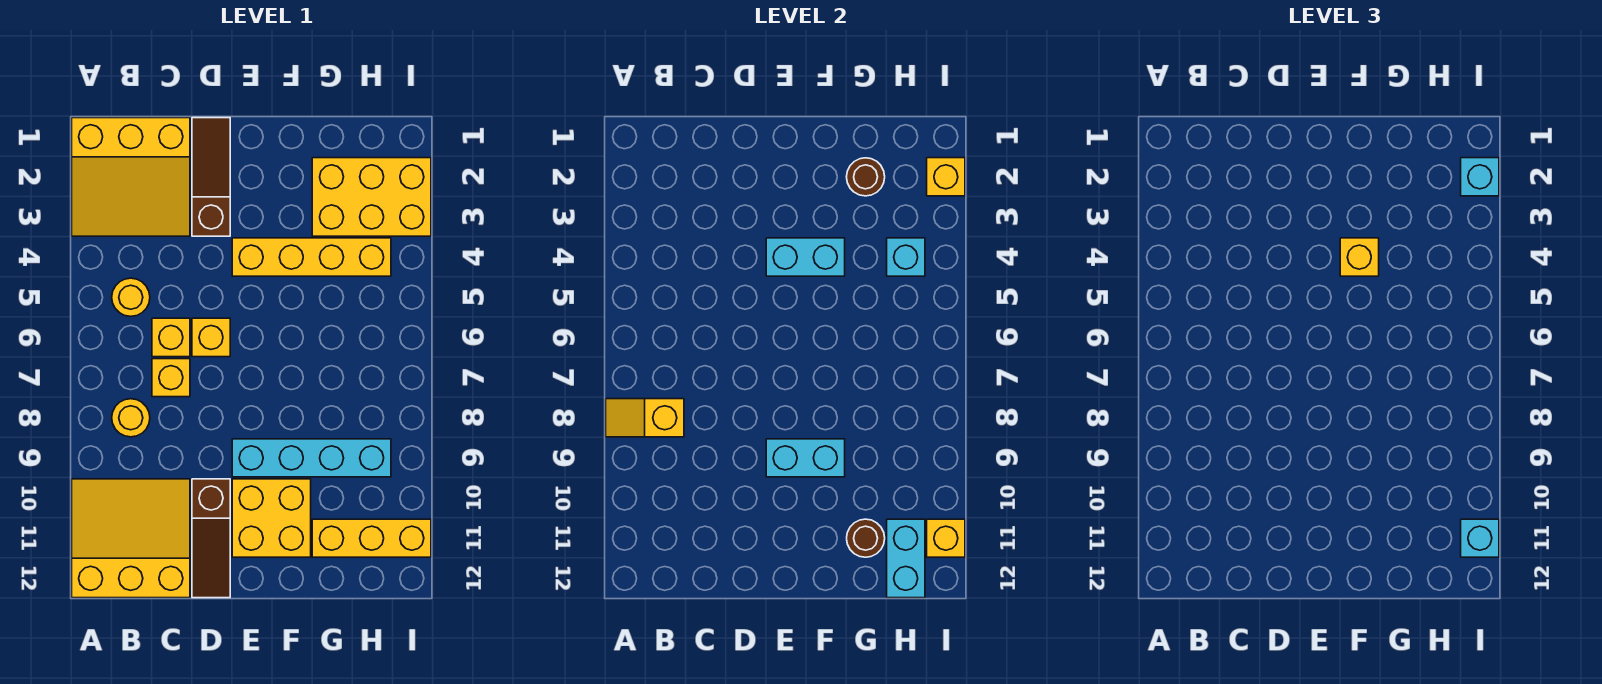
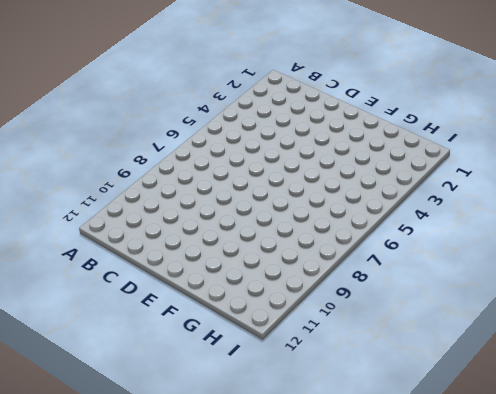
none -> yellow slope A1:C3 level 1 top 1
none -> yellow slope A10:C12 level 1 top 12
none -> yellow round brick B5 level 1

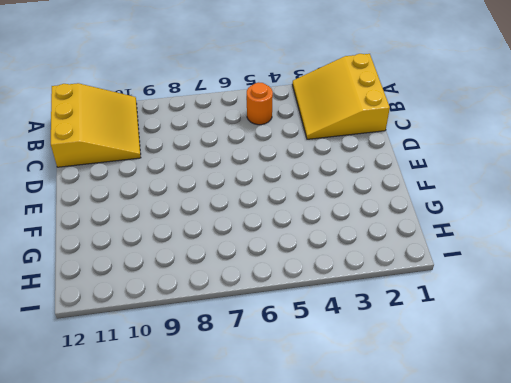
orange round brick B5 level 1 -> yellow round brick B5 level 1
none -> yellow round brick B8 level 1
none -> yellow brick C6 level 1
none -> yellow brick C7 level 1

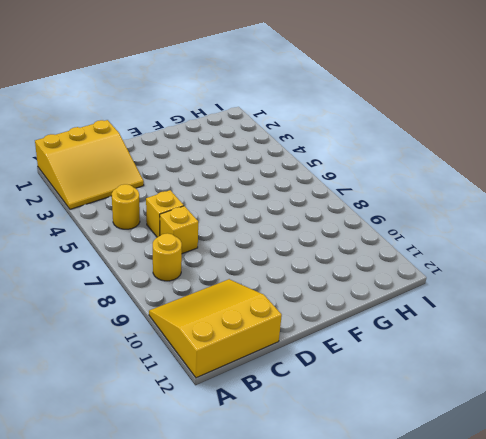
none -> brown slope D1:D3 level 1 top 3
none -> yellow brick D6 level 1
none -> brown slope D10:D12 level 1 top 10

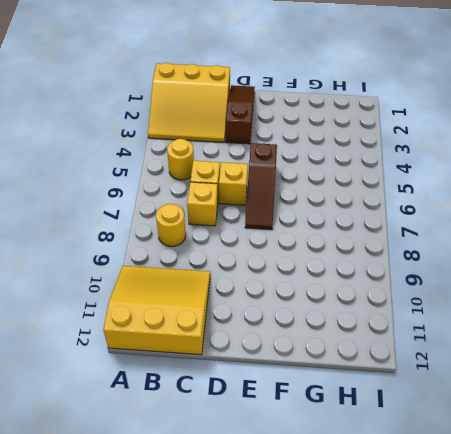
brown slope E5:E7 level 1 top 5 -> brown slope D10:D12 level 1 top 10
none -> yellow brick E4:H4 level 1
none -> cyan brick E9:H9 level 1
none -> yellow brick E10:F11 level 1

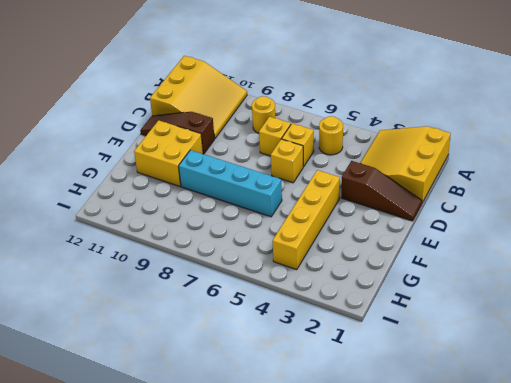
cyan brick F6:F9 level 1 -> cyan brick E9:H9 level 1
none -> yellow brick G2:I3 level 1
none -> yellow brick G11:I11 level 1
none -> yellow slope A8:B8 level 2 top B

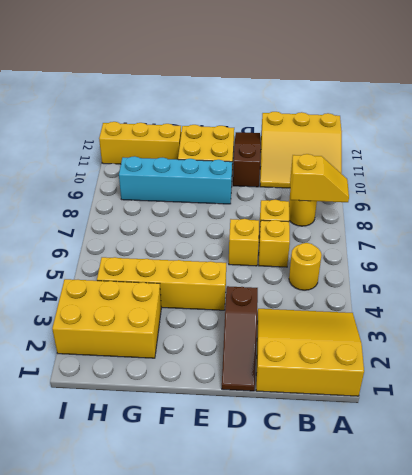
none -> cyan brick E4:F4 level 2
none -> cyan brick E9:F9 level 2
none -> brown round brick G2 level 2

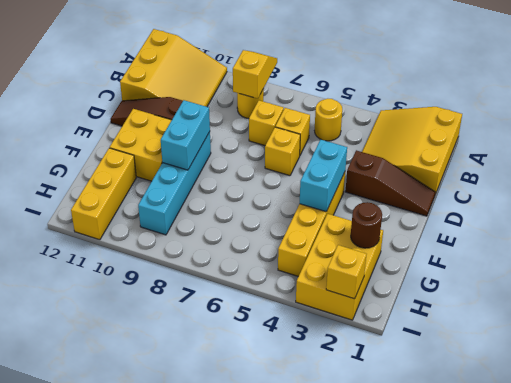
none -> brown round brick G11 level 2
none -> cyan brick H4 level 2
none -> cyan brick H11:H12 level 2

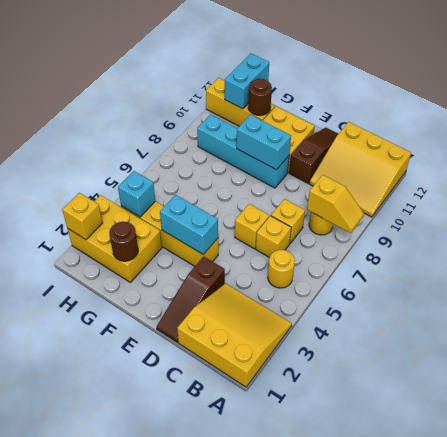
none -> yellow brick I11 level 2
none -> yellow brick F4 level 3
none -> cyan brick I2 level 3

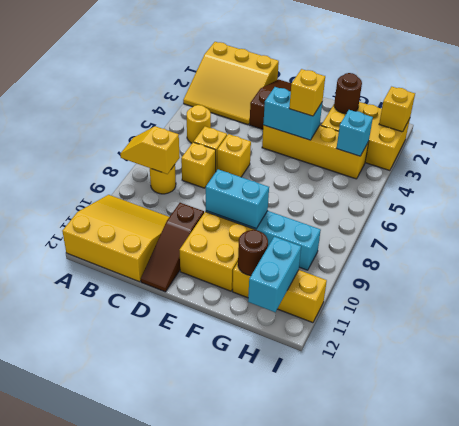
none -> yellow brick I11 level 2
none -> cyan brick I2 level 3
none -> cyan brick I11 level 3

